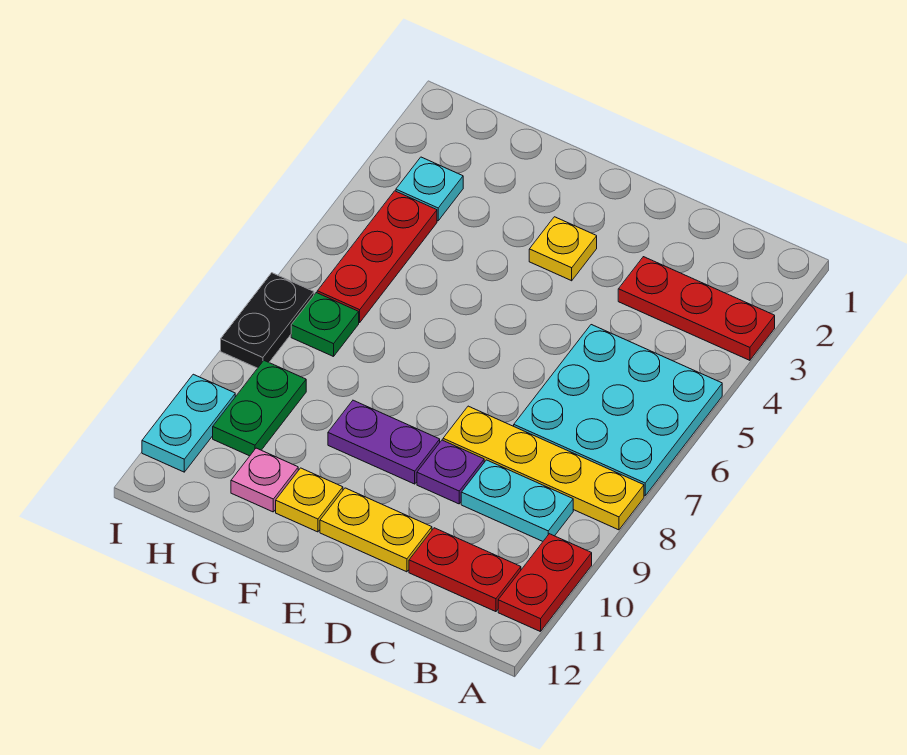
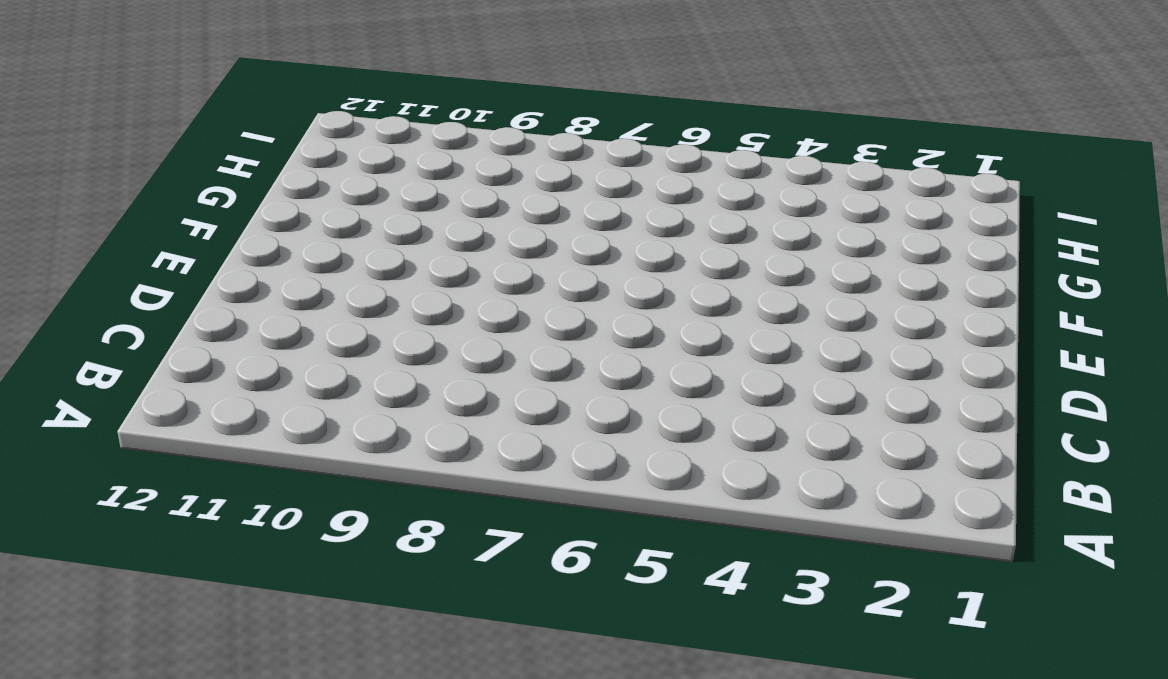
none -> red plate A3:C3 level 1
none -> cyan plate A5:C7 level 1
none -> yellow plate A8:D8 level 1

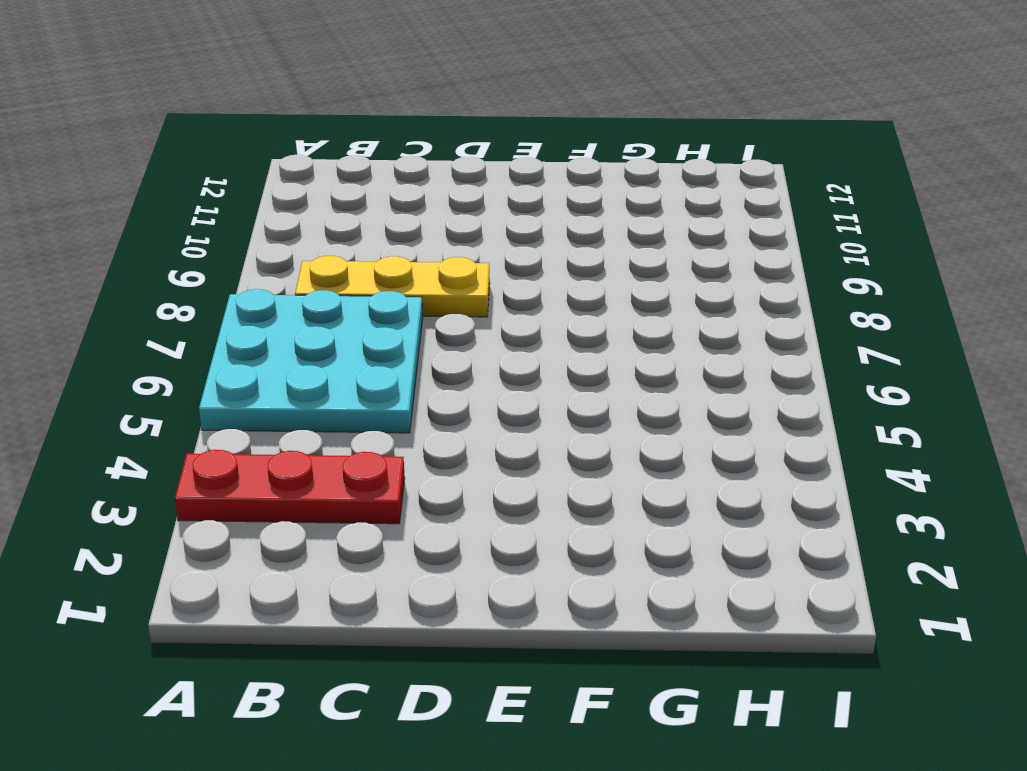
yellow plate B8:D8 level 1 -> yellow plate A8:D8 level 1
none -> red plate A10:A11 level 1
none -> cyan plate B9:C9 level 1
none -> red plate B11:C11 level 1

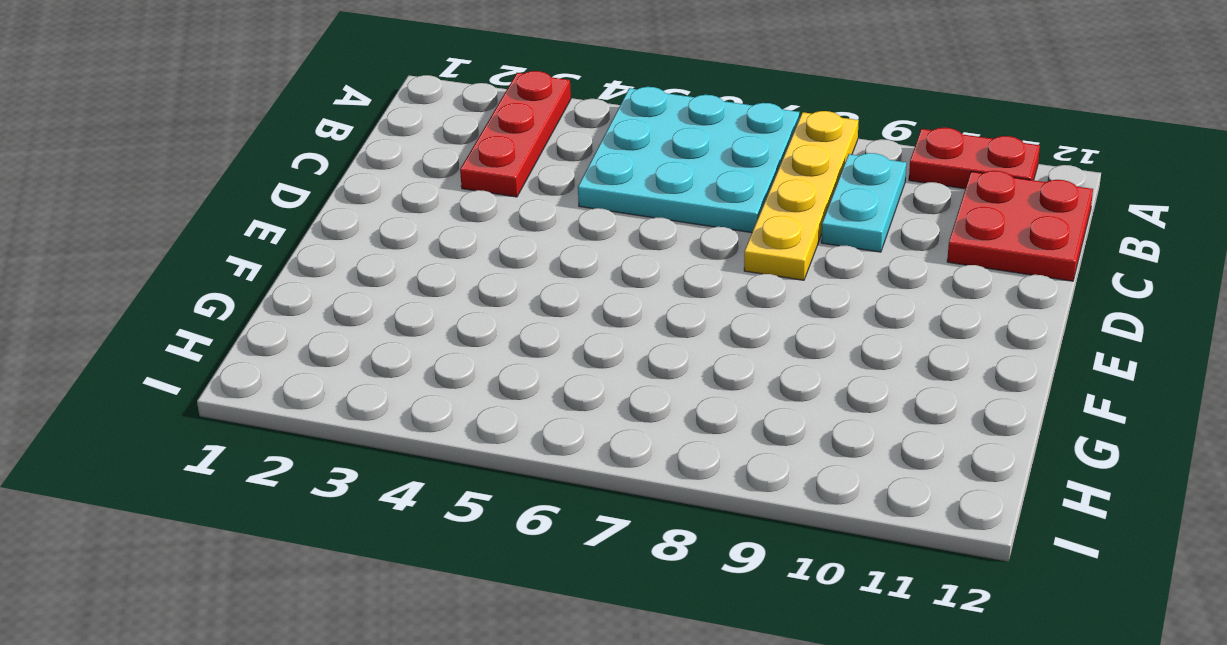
red plate B11:C12 level 1 -> red plate B11:C11 level 1
none -> purple plate D9 level 1
none -> yellow plate D11:E11 level 1
none -> yellow plate E3 level 1

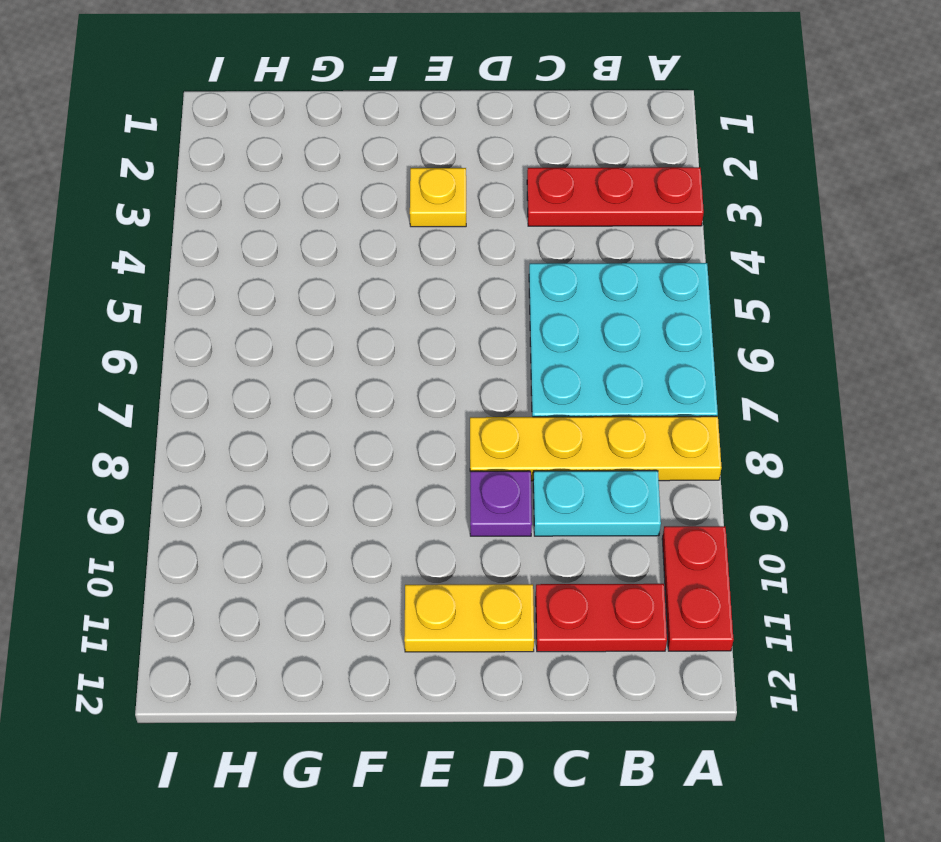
none -> purple plate E9:F9 level 1
none -> yellow plate F11 level 1
none -> pink plate G11 level 1

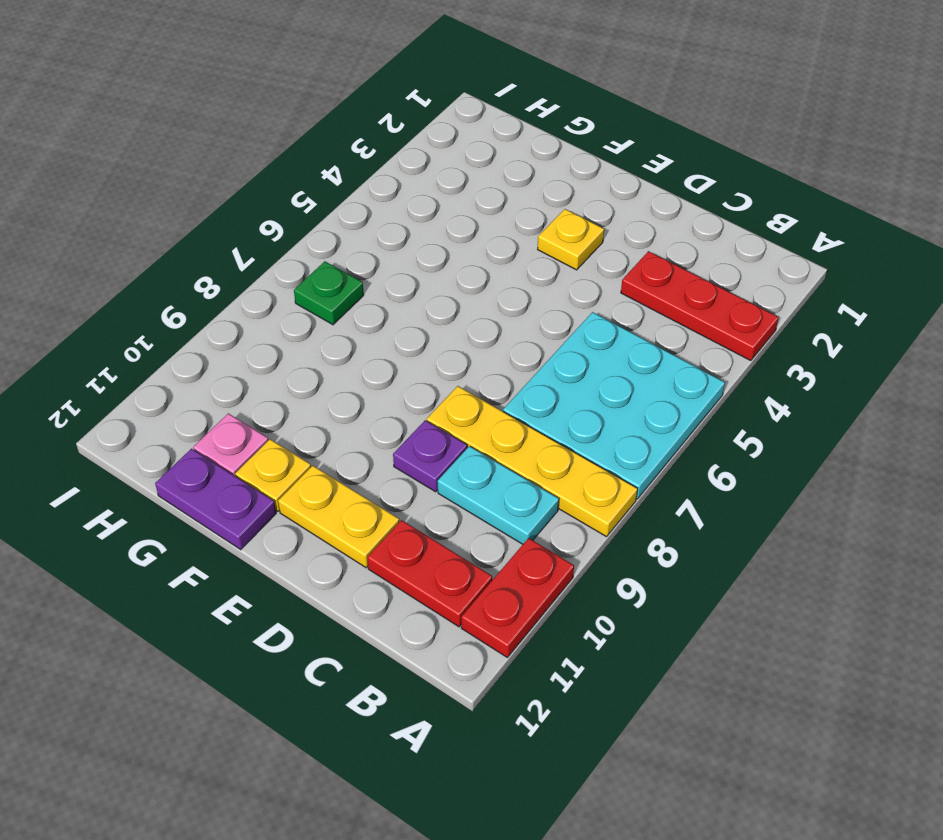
purple plate F12:G12 level 1 -> purple plate E9:F9 level 1
none -> cyan plate H3 level 1
none -> red plate H4:H6 level 1
none -> green plate H9:H10 level 1

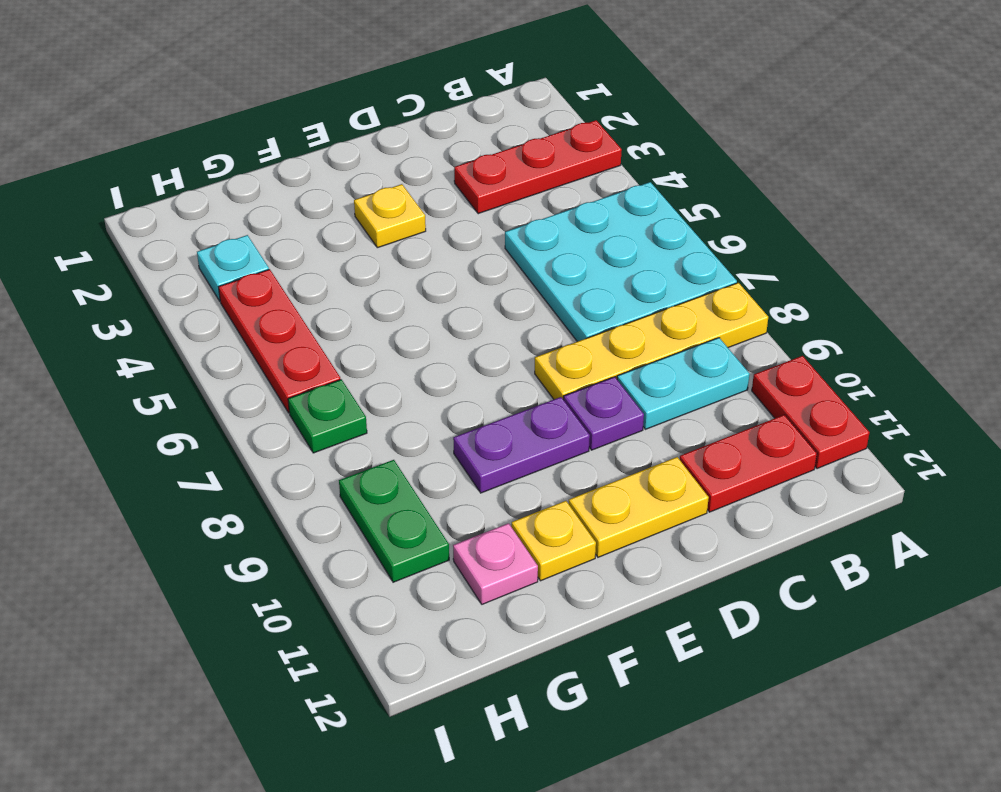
none -> black plate I7:I8 level 1
none -> cyan plate I10:I11 level 1

